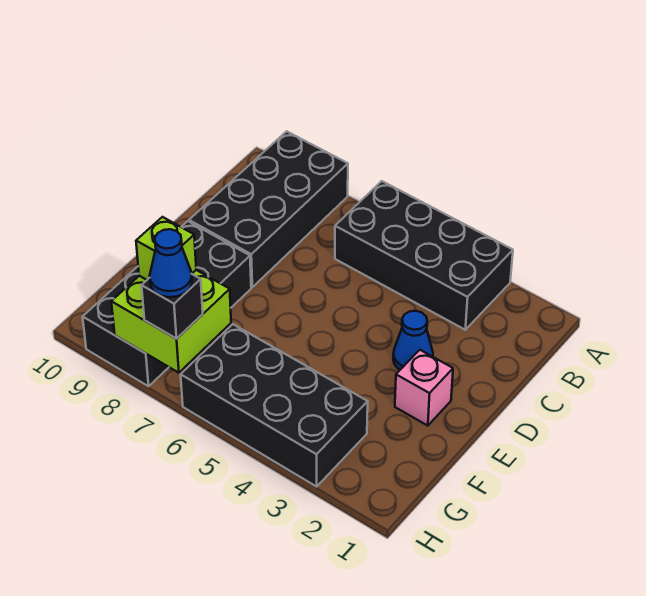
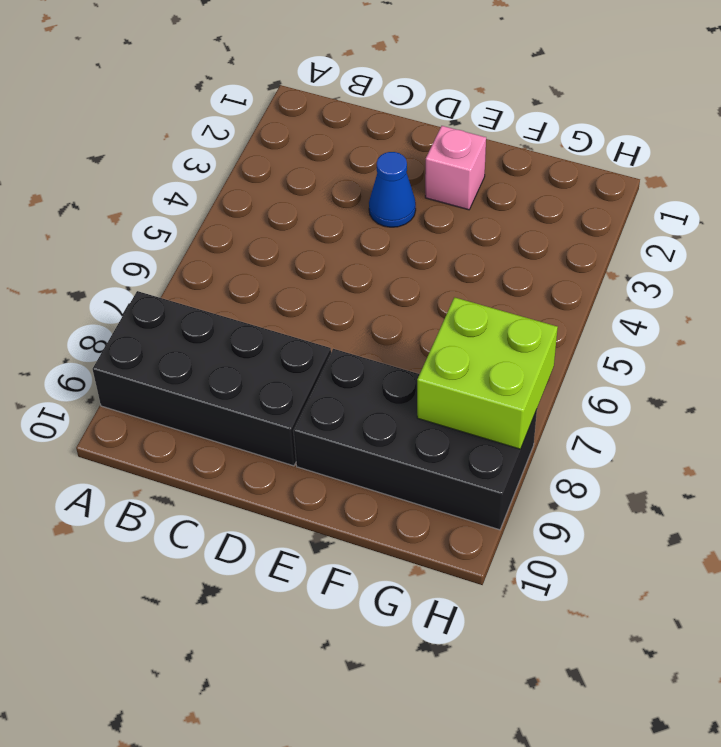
none -> black brick A3:B6 level 1
none -> black brick G3:H6 level 1

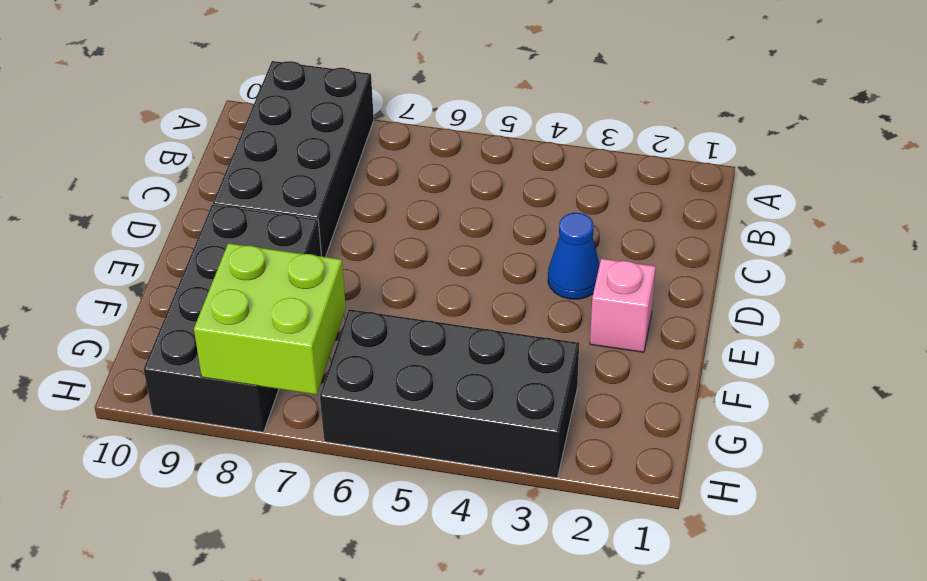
none -> black brick A3:B6 level 1
none -> lime brick G8 level 3

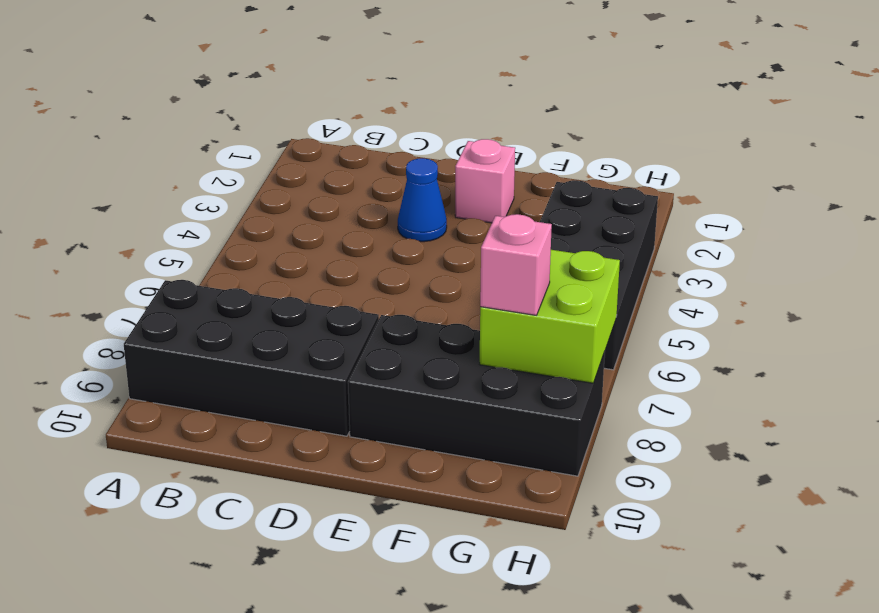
pink brick G8 level 3 -> lime brick G8 level 3
none -> black brick A3:B6 level 1
none -> black brick H7 level 3

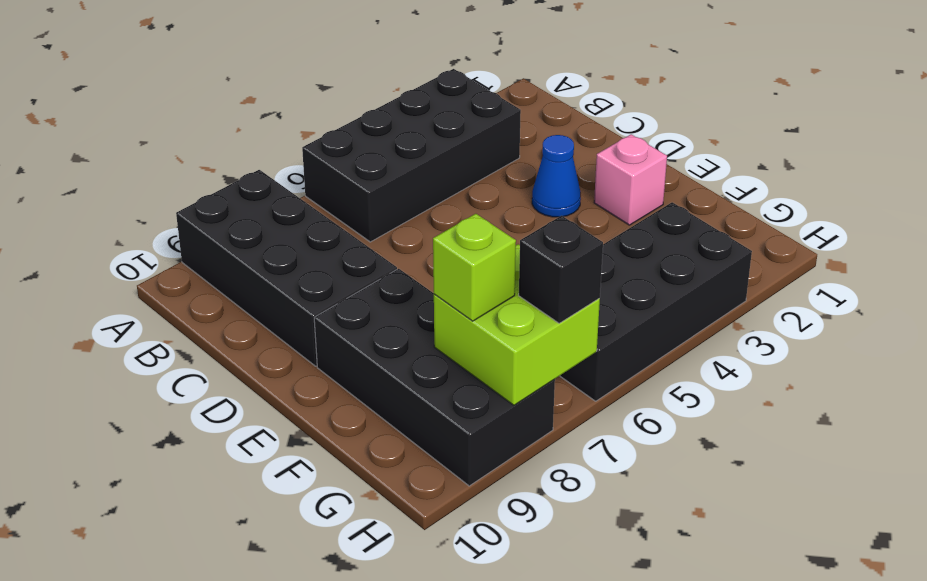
none -> blue cone H7 level 4

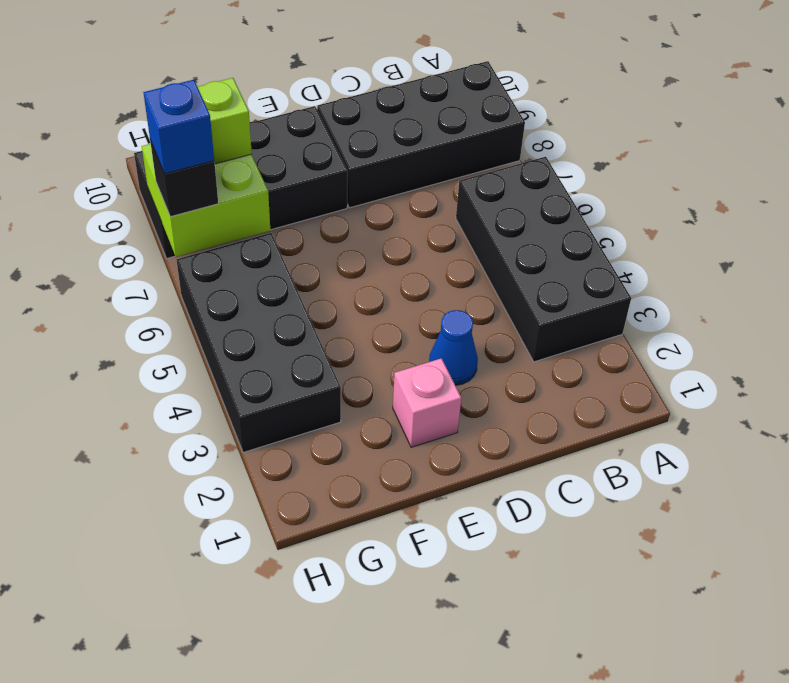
blue brick H7 level 4 -> blue cone H7 level 4

